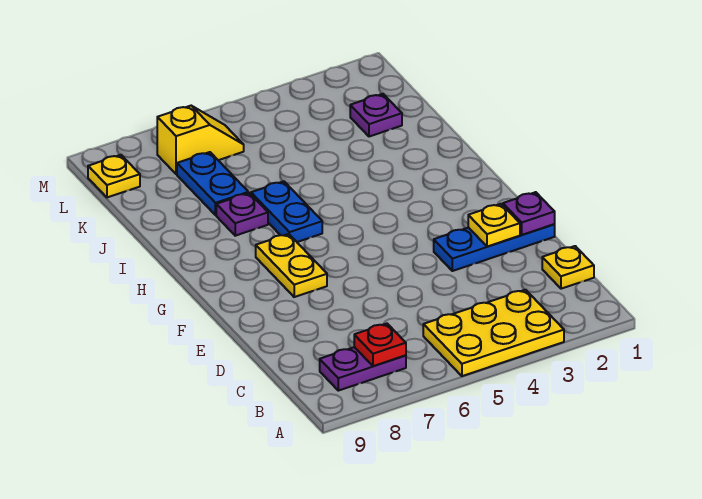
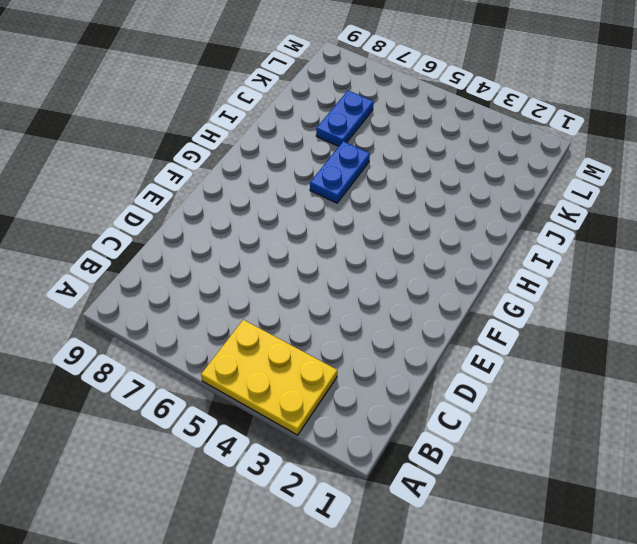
none -> purple plate B7:B8 level 1
none -> yellow plate C1 level 1
none -> blue plate E1:E3 level 1

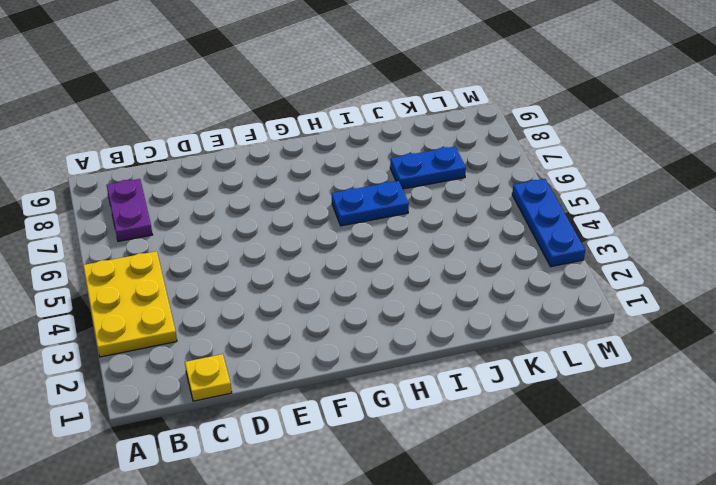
blue plate M3:M5 level 1 -> blue plate E1:E3 level 1
none -> yellow plate F7:G7 level 1
none -> purple plate I7 level 1
none -> purple plate K2 level 1

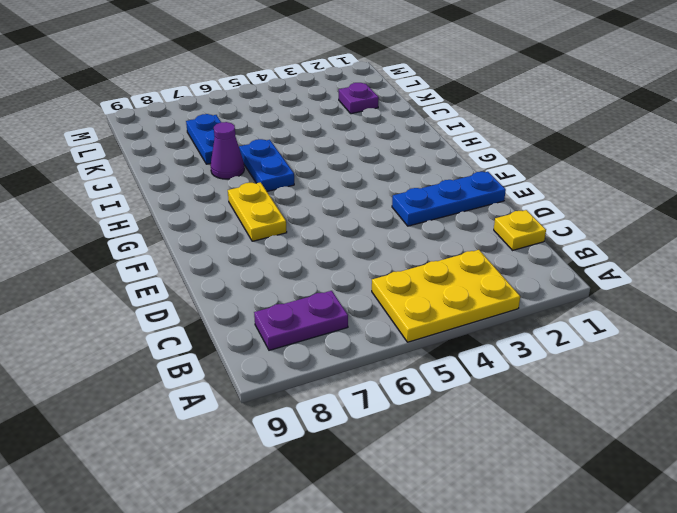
purple cone I7 level 1 -> purple plate I7 level 1
none -> yellow slope L6:L7 level 1 top 7
none -> yellow plate L9 level 1
none -> red plate B7 level 2

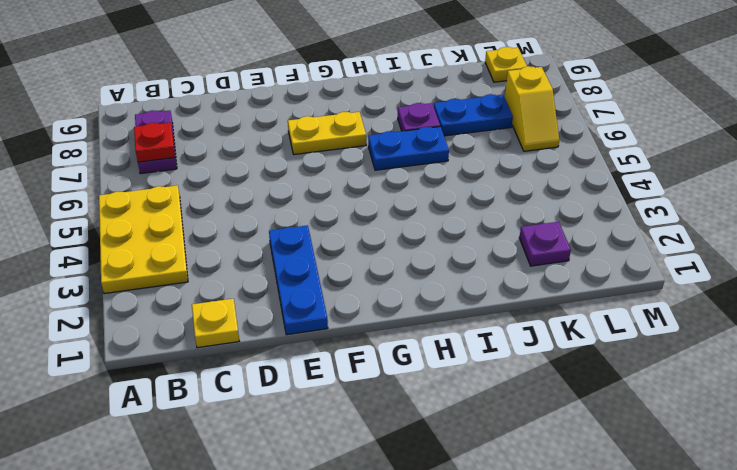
none -> purple plate E1 level 2
none -> yellow plate E2 level 2

